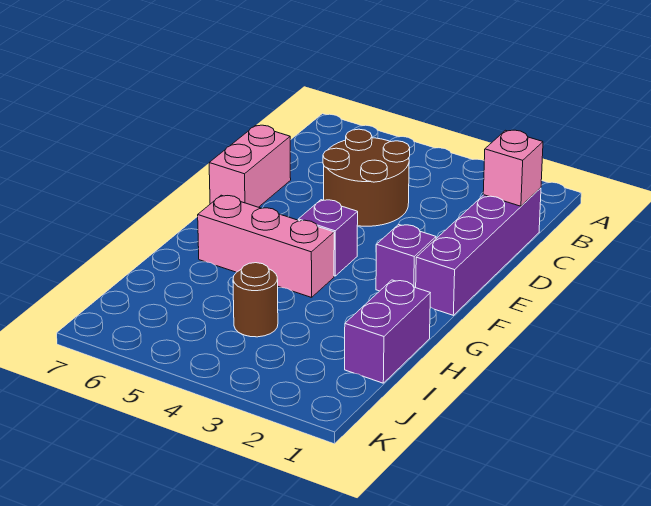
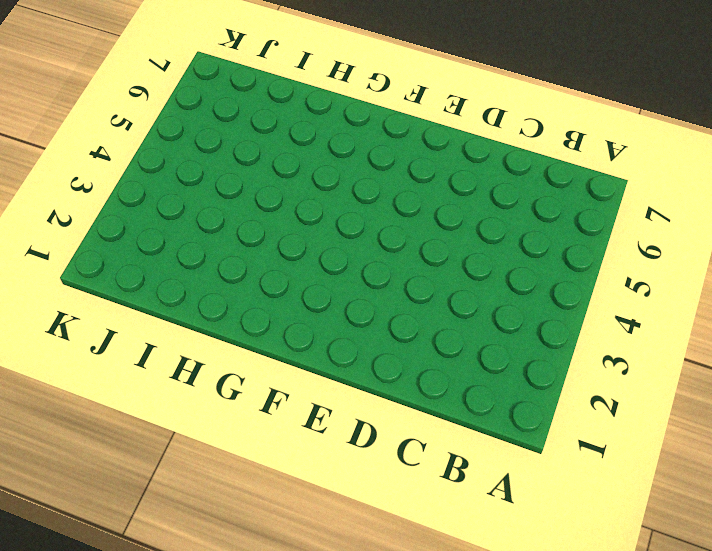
none -> purple brick C1:F1 level 1
none -> brown round brick C4:D5 level 1

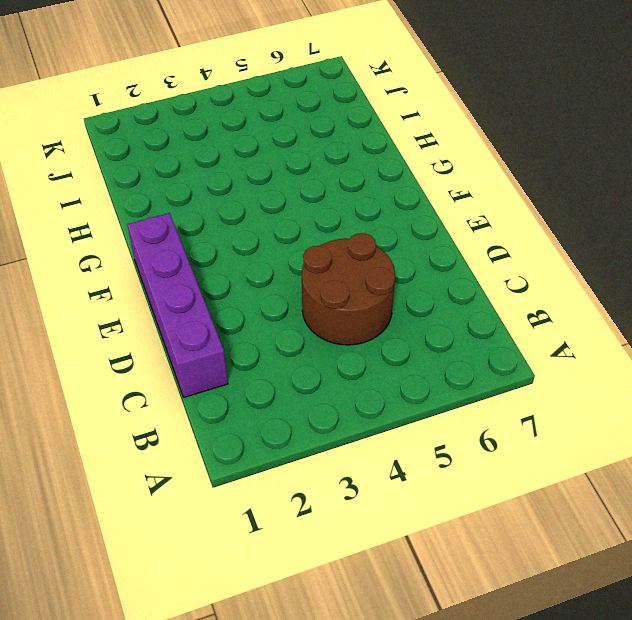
none -> pink brick D7:E7 level 1
none -> purple brick F2 level 1

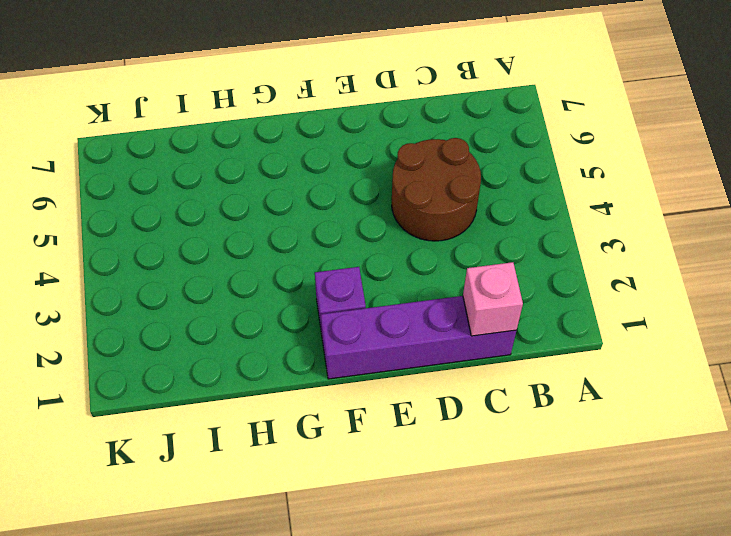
none -> pink brick D7:E7 level 1
none -> purple brick F4 level 1

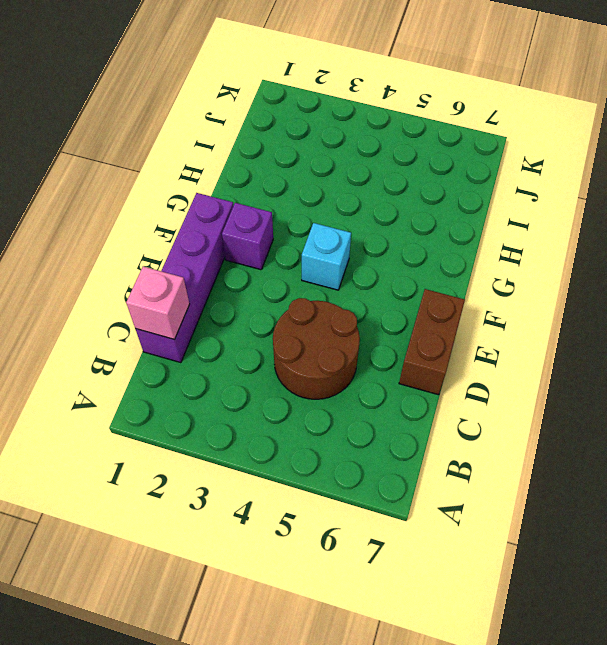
brown brick D7:E7 level 1 -> pink brick D7:E7 level 1
cyan brick F4 level 1 -> purple brick F4 level 1
none -> pink brick G4:G6 level 1
none -> purple brick H1:I1 level 1

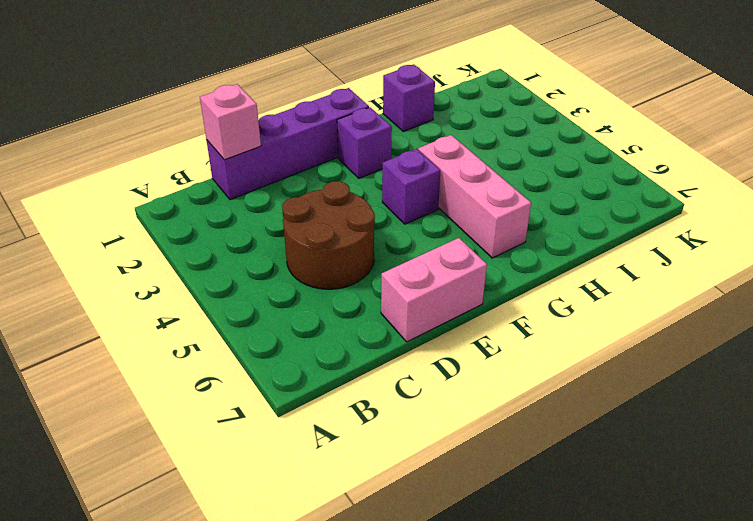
purple brick H1 level 1 -> purple brick H1:I1 level 1
none -> brown round brick I4 level 1

